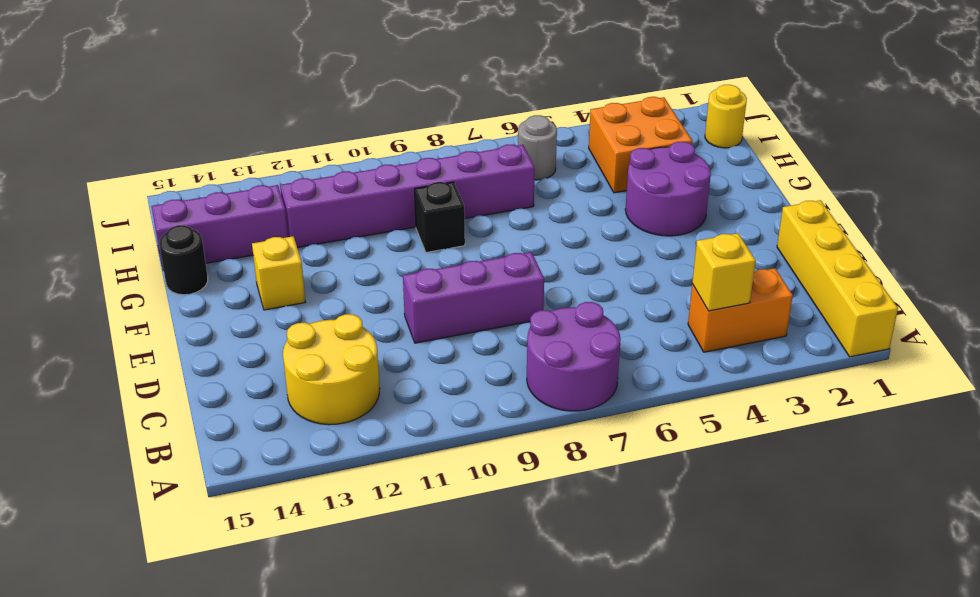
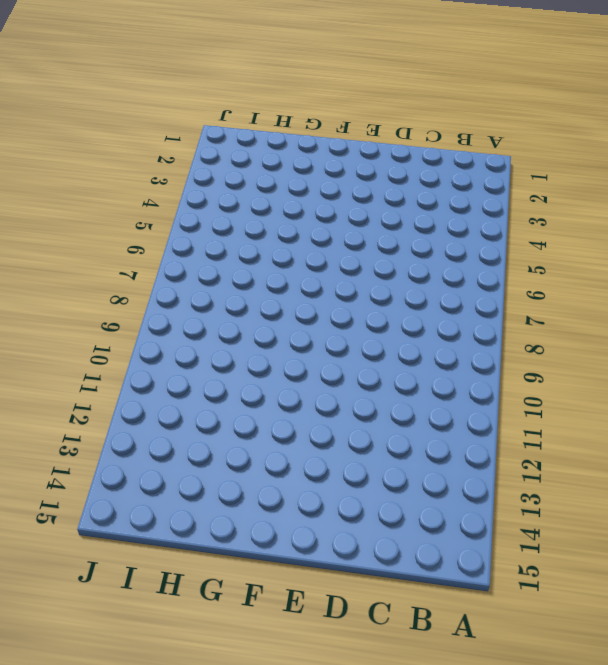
none -> yellow brick A1:D1 level 1
none -> purple round brick A7:B8 level 1
none -> orange brick B3:B4 level 1

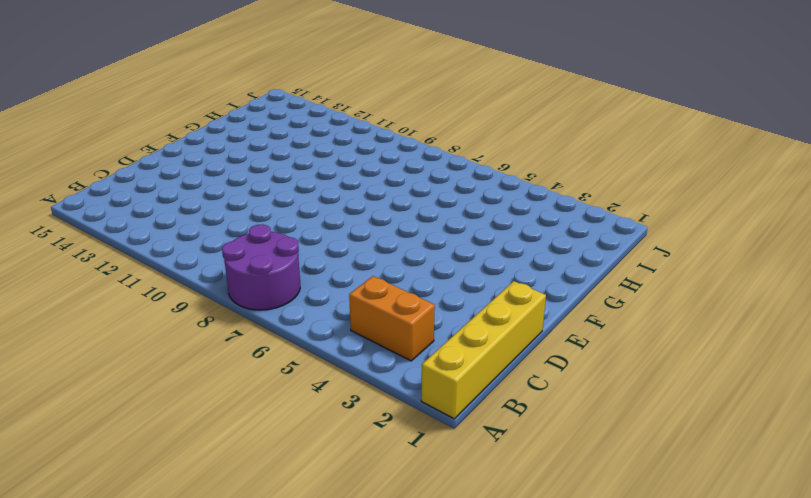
none -> yellow round brick B12:C13 level 1
none -> purple brick D8:D10 level 1
none -> purple round brick F3:G4 level 1

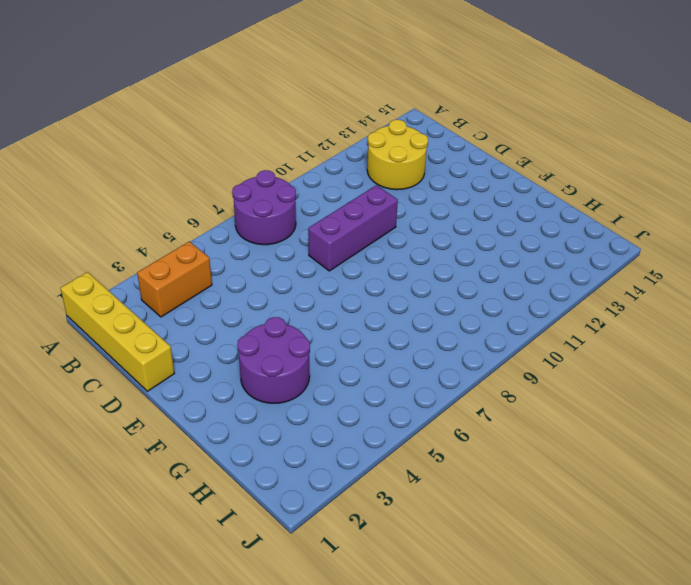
none -> yellow brick F13 level 1
none -> black brick G9 level 1
none -> black round brick G15 level 1

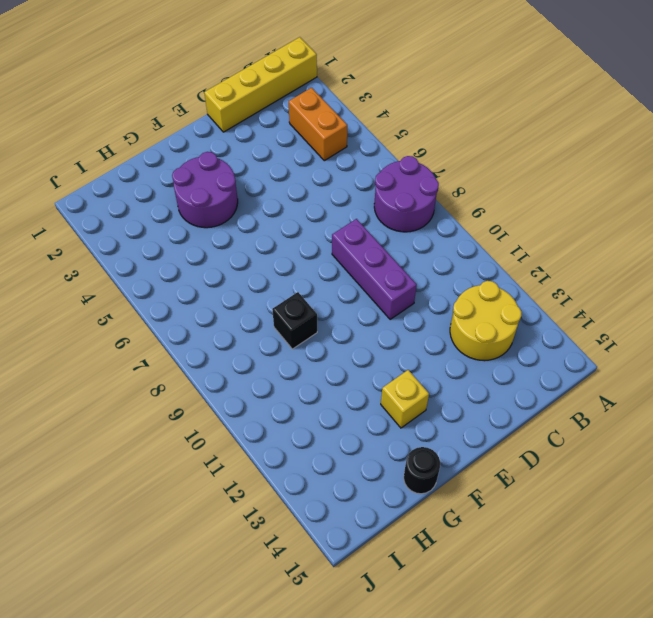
none -> orange brick H3:I4 level 1
none -> purple brick H7:H12 level 1
none -> purple brick H13:H15 level 1

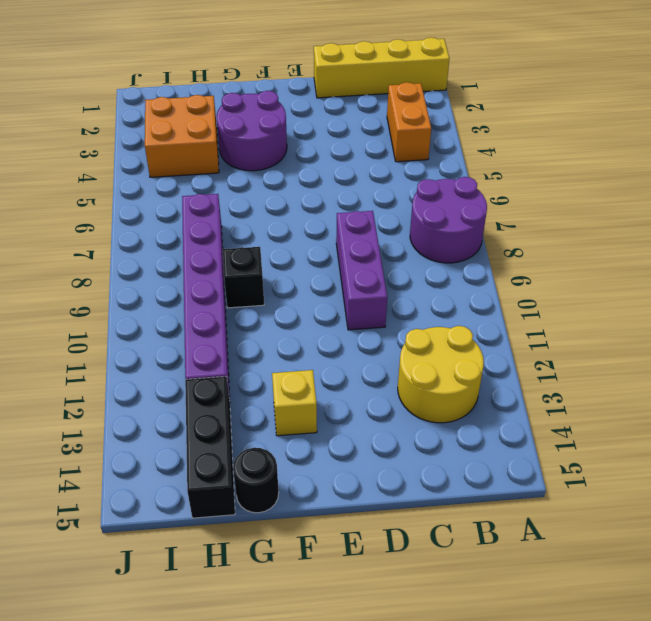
black brick H13:H15 level 1 -> purple brick H13:H15 level 1
none -> yellow round brick I1 level 1
none -> grey round brick I6 level 1
none -> yellow brick B4 level 2

